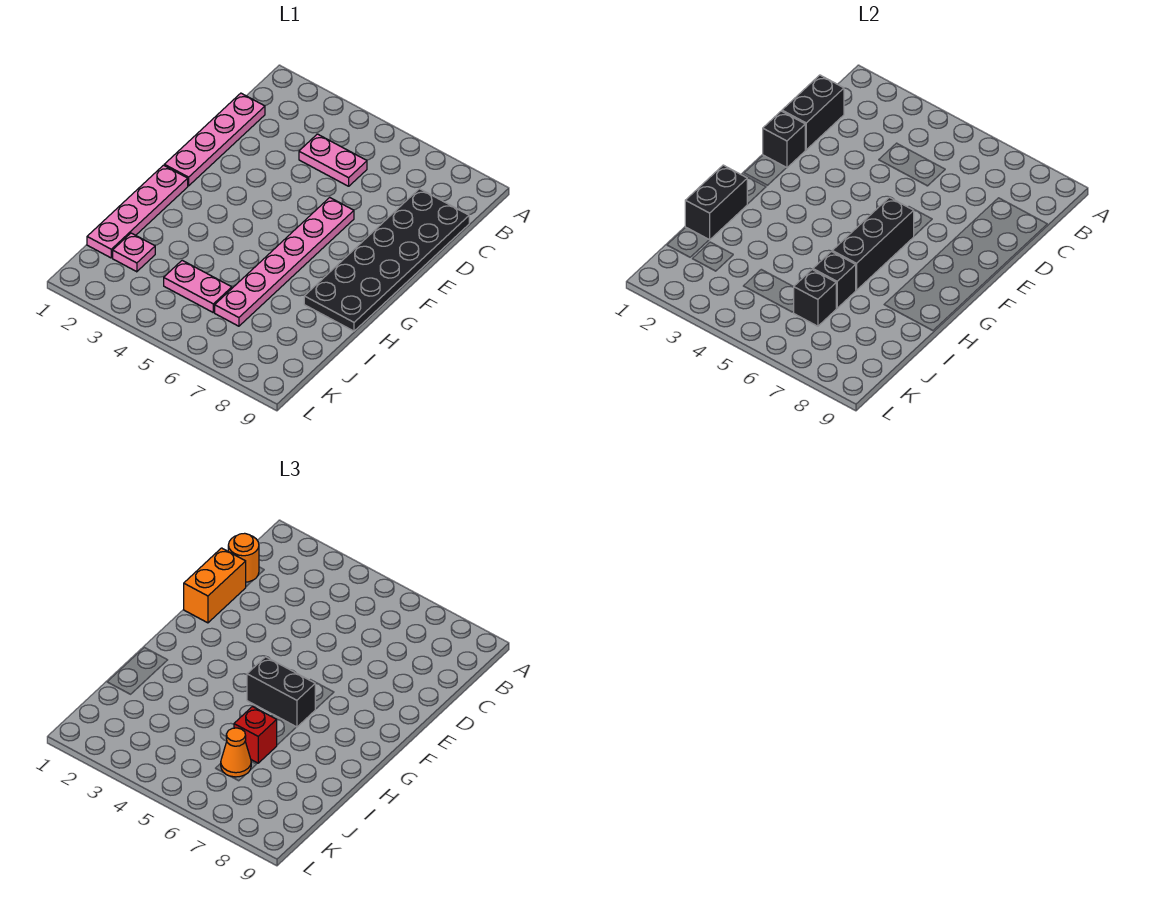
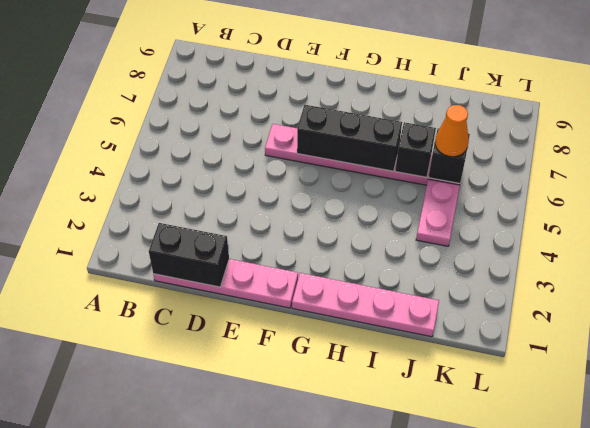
none -> pink plate C4:C5 level 1
none -> black plate C8:H9 level 1
none -> pink plate J2 level 1

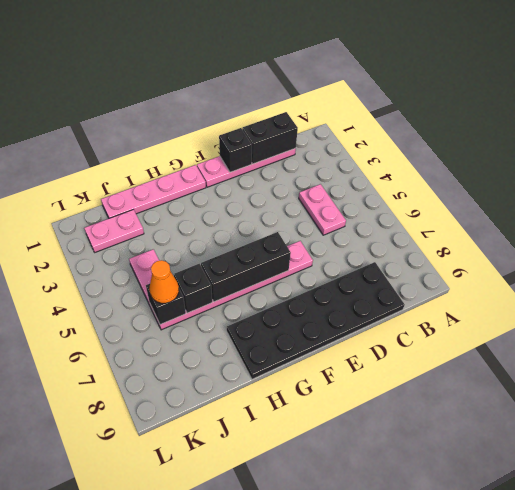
pink plate J2:K2 level 1 -> pink plate J2 level 1
none -> black brick H1:I1 level 2
none -> orange round brick C1 level 3
none -> orange brick D1:E1 level 3

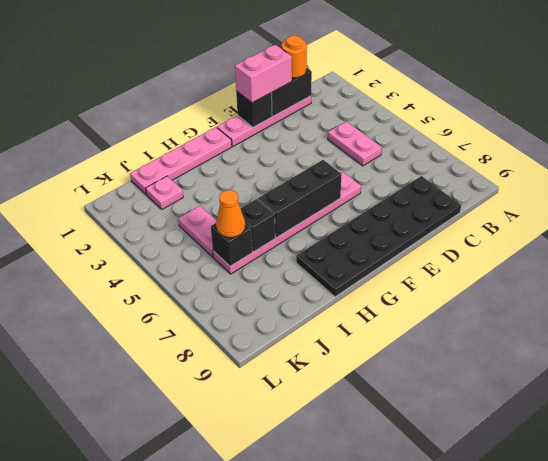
pink brick D1:E1 level 3 -> orange brick D1:E1 level 3
none -> black brick H1:I1 level 2
none -> black brick G5:G6 level 3
none -> red brick I6 level 3

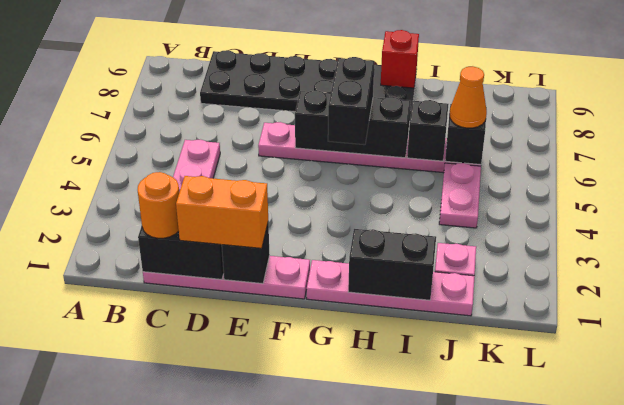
red brick H9 level 2 -> red brick I6 level 3

